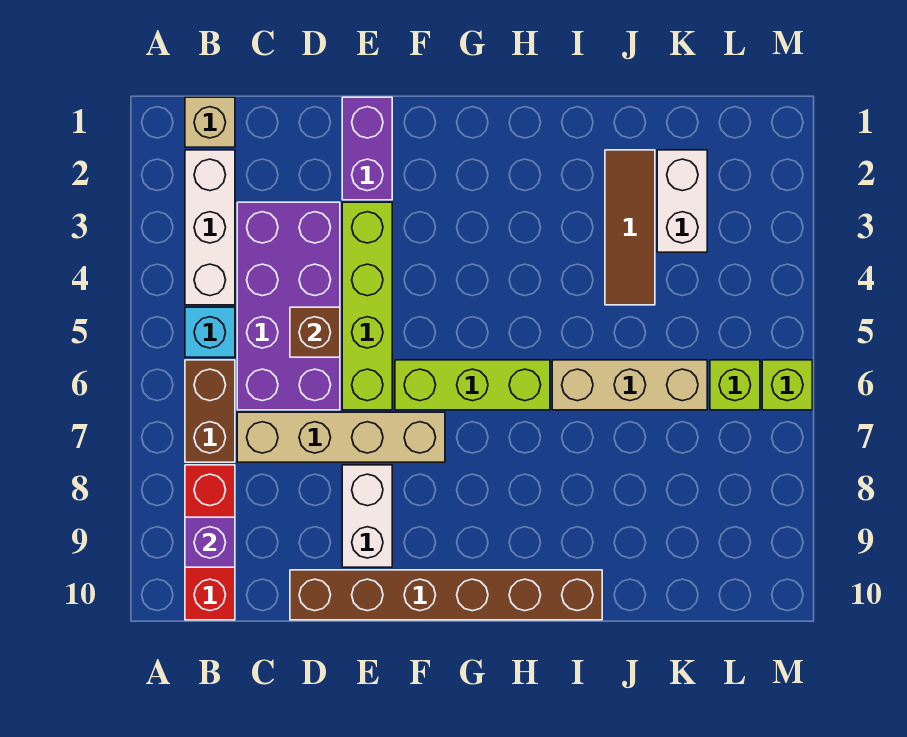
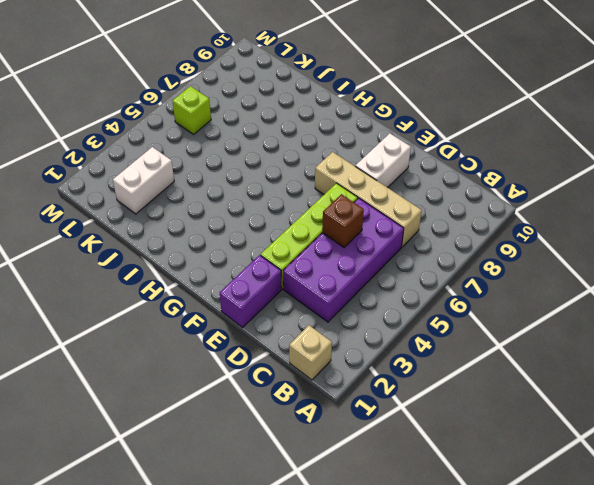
none -> white brick B2:B4 level 1
none -> cyan brick B5 level 1
none -> brown brick B6:B7 level 1

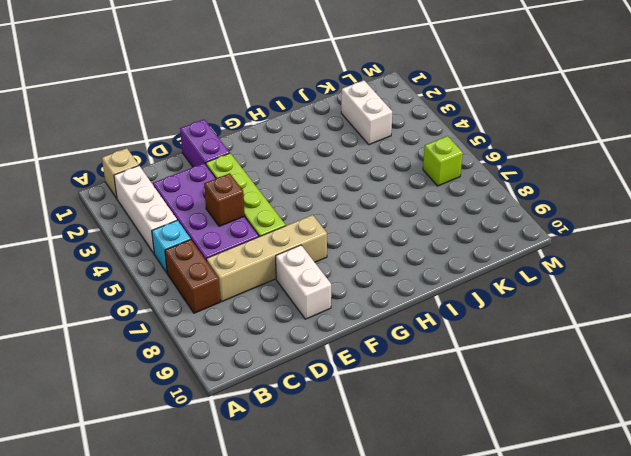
none -> red brick B8:B10 level 1
none -> brown brick D10:I10 level 1
none -> lime brick F6:H6 level 1

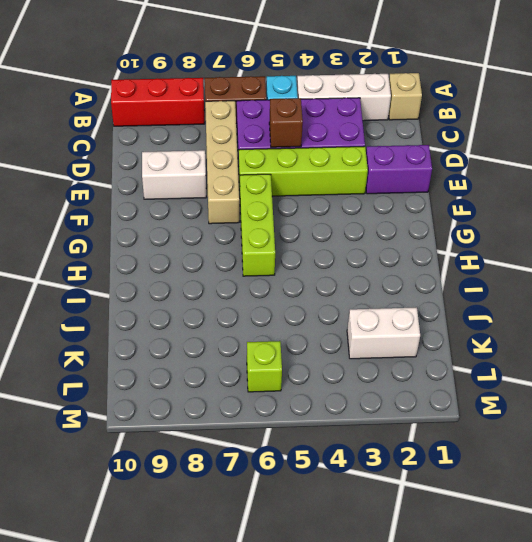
none -> brown brick D10:I10 level 1
none -> tan brick I6:K6 level 1
none -> brown tile J2:J4 level 1

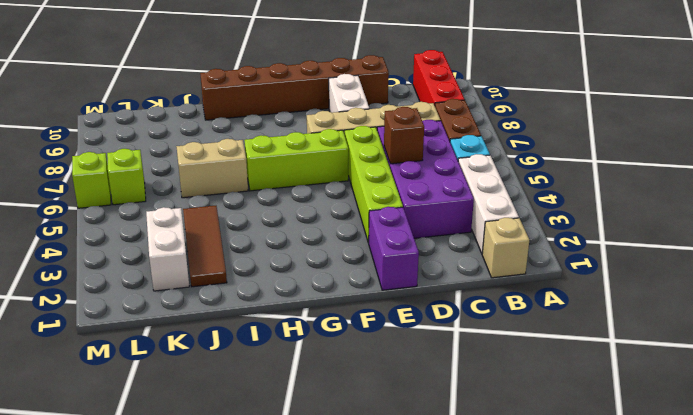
tan brick I6:J6 level 1 -> tan brick I6:K6 level 1
none -> purple brick B9 level 2

